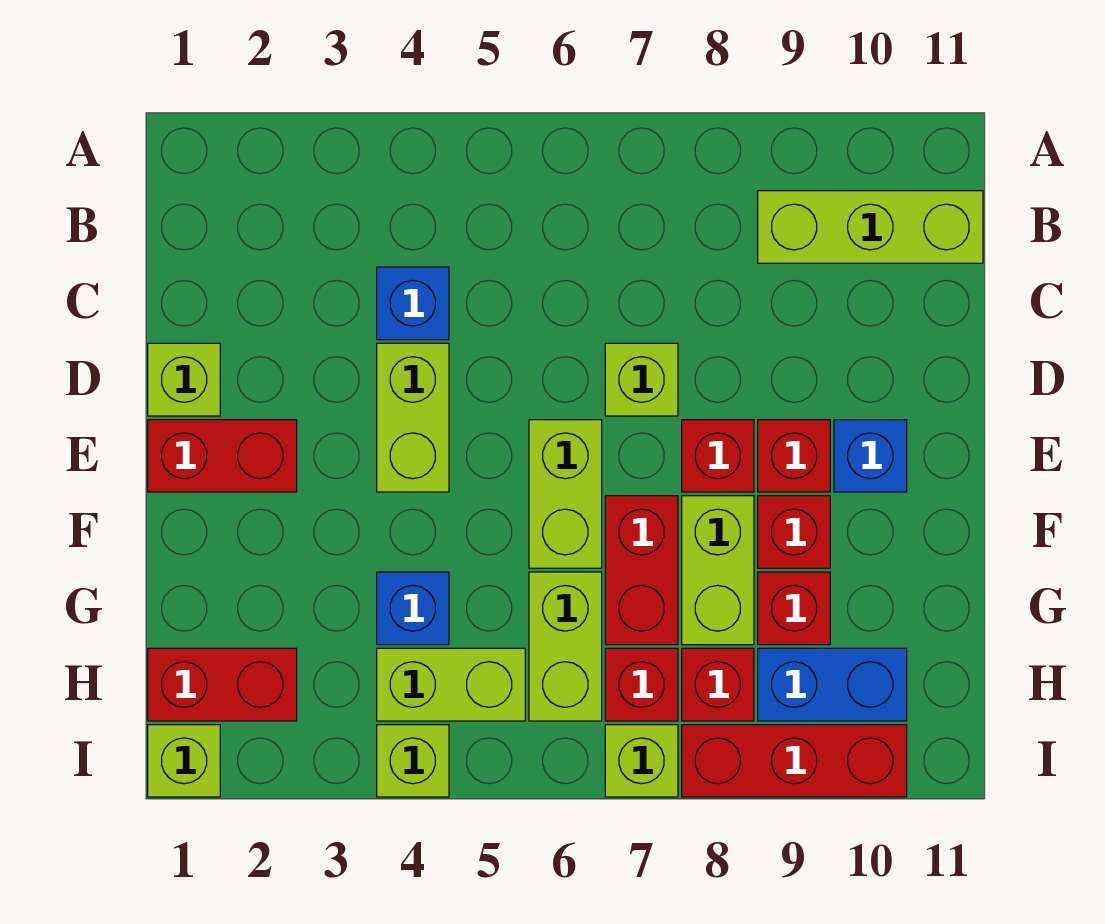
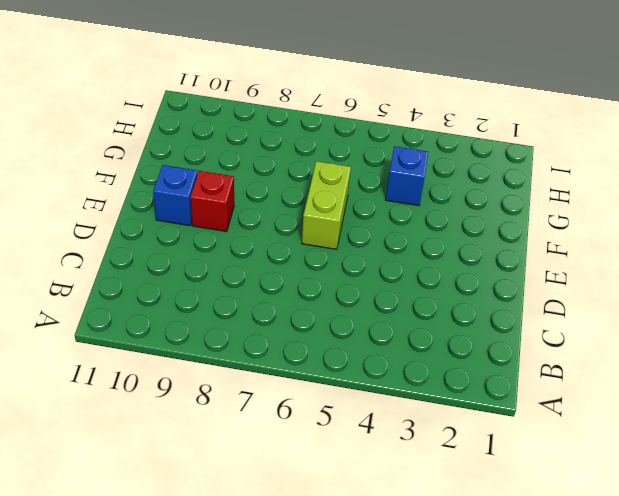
none -> lime brick B9:B11 level 1
none -> blue brick C4 level 1
none -> lime brick D1 level 1

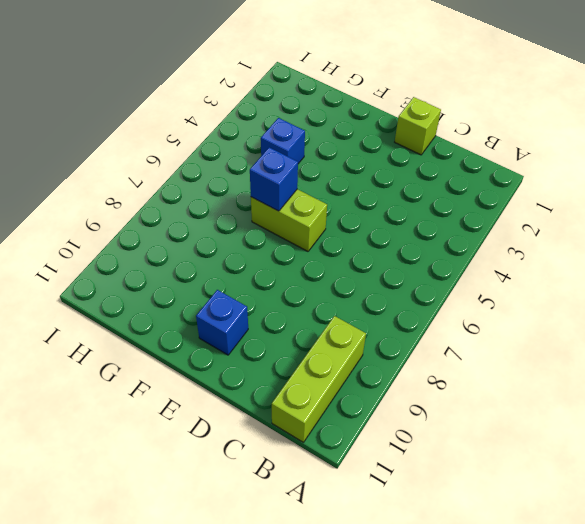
blue brick F6 level 2 -> blue brick C4 level 1
none -> lime brick D4:E4 level 1
none -> lime brick D7 level 1
none -> red brick E1:E2 level 1

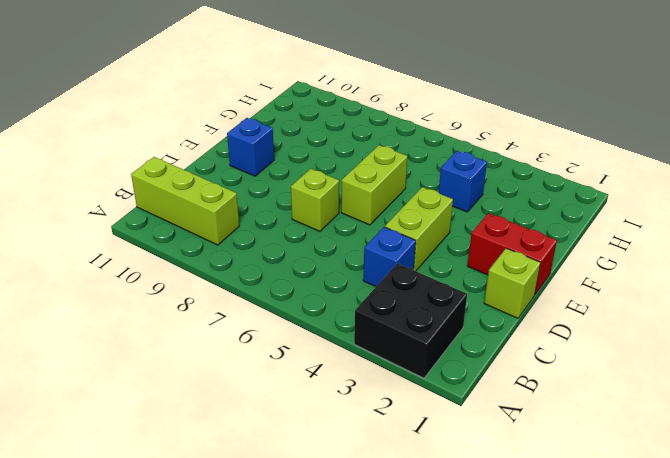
black brick A2:B3 level 1 -> none
none -> red brick E8 level 1
none -> red brick E9 level 1
none -> red brick F7:G7 level 1

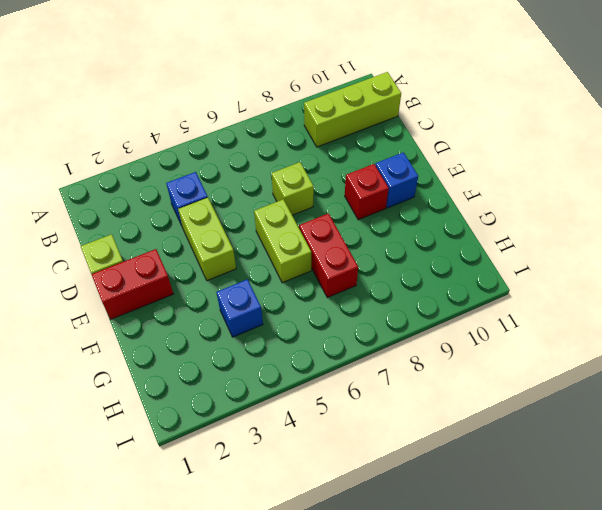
none -> red brick E8 level 1
none -> lime brick F8:G8 level 1
none -> red brick F9 level 1

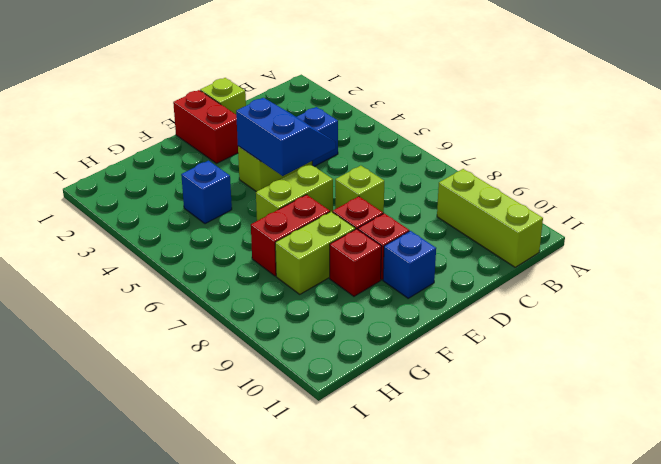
blue slope D4:E5 level 2 top E -> none
none -> lime brick G6:H6 level 1
none -> red brick G9 level 1
none -> red brick H1:H2 level 1

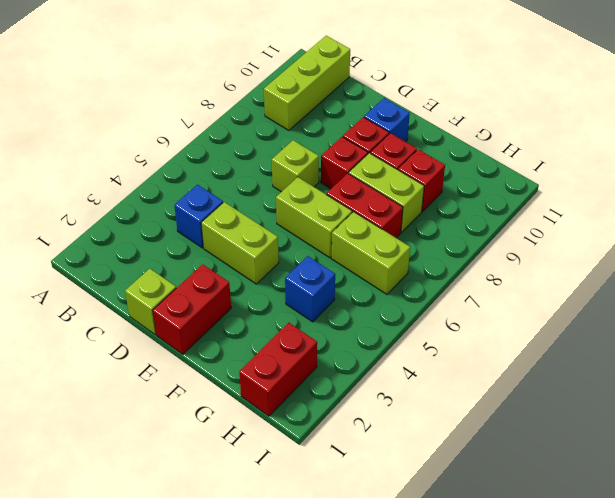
none -> lime brick H4:H5 level 1
none -> red brick H7 level 1
none -> red brick H8 level 1

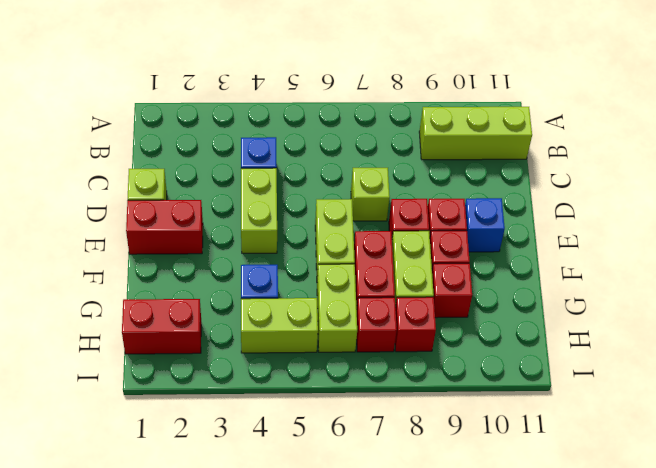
none -> blue brick H9:H10 level 1
none -> lime brick I1 level 1
none -> lime brick I4 level 1

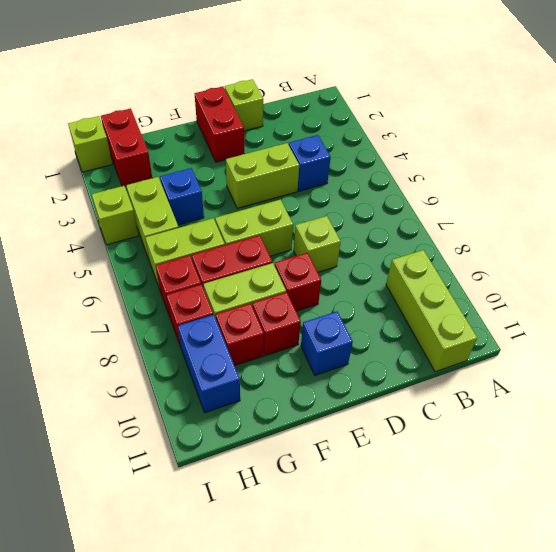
none -> red brick E9 level 1
none -> lime brick I7 level 1
none -> red brick I8:I10 level 1

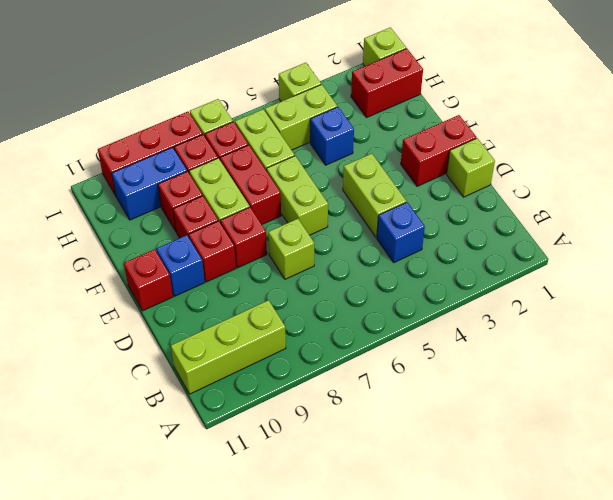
red brick E11 level 1 -> none

